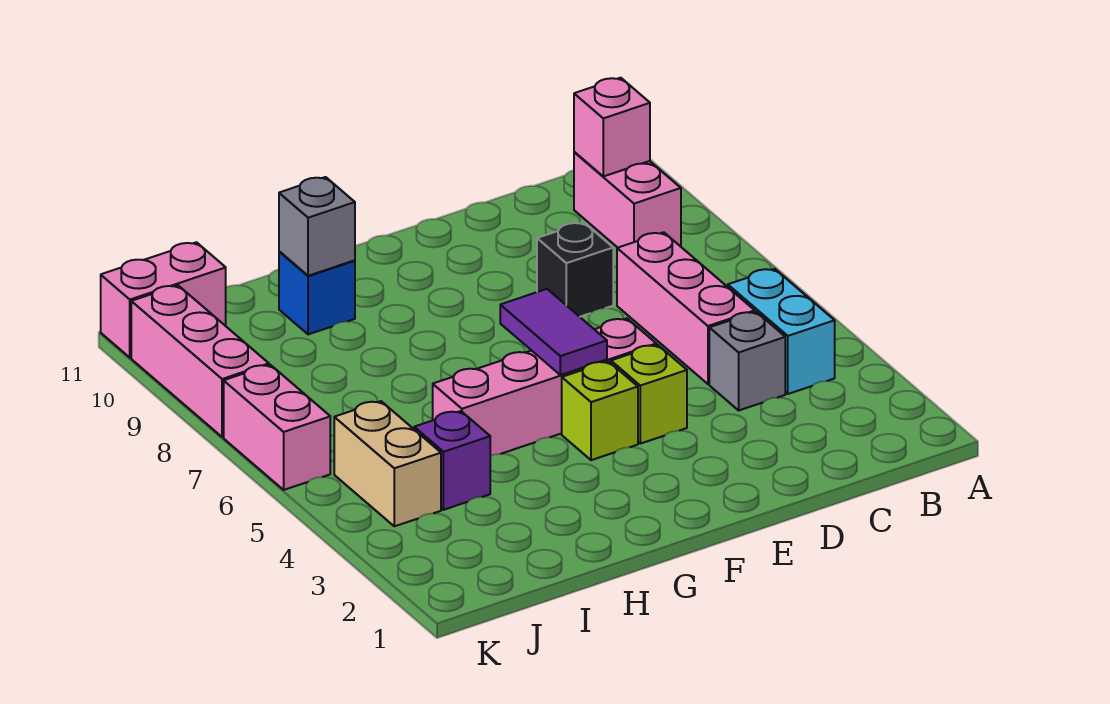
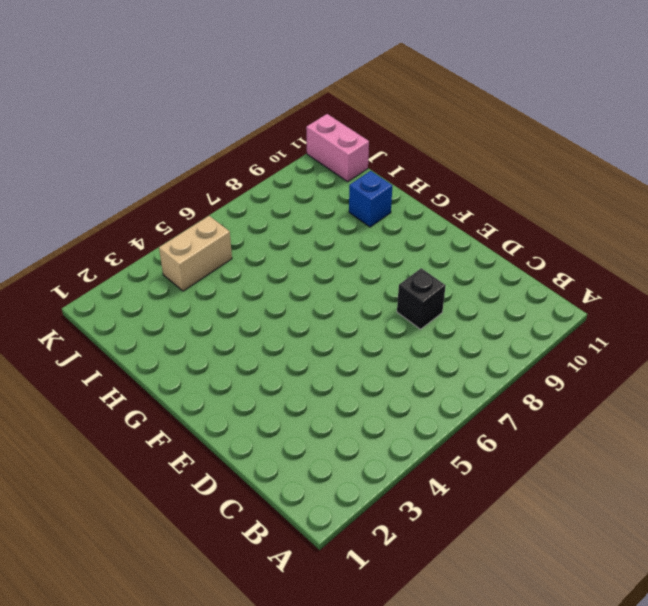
none -> cyan brick B4:B5 level 1
none -> pink brick B9:B10 level 1
none -> grey brick C4 level 1

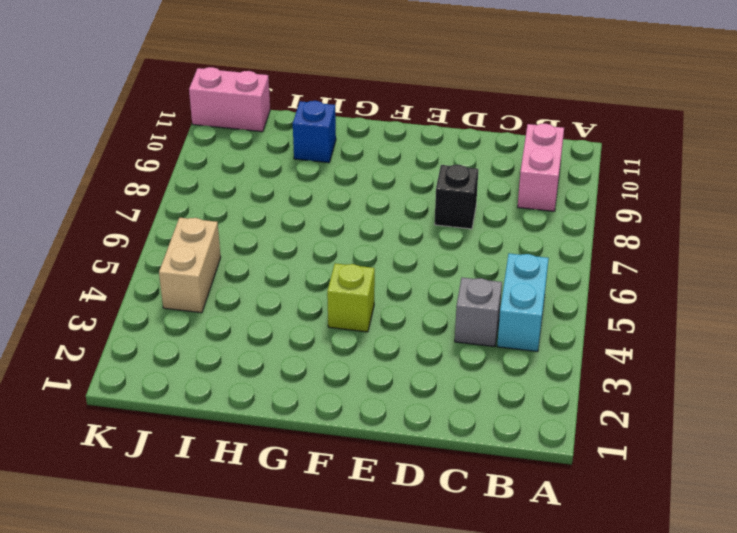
none -> pink brick C5:C7 level 1
none -> lime brick E4 level 1
none -> pink brick E5:H5 level 1

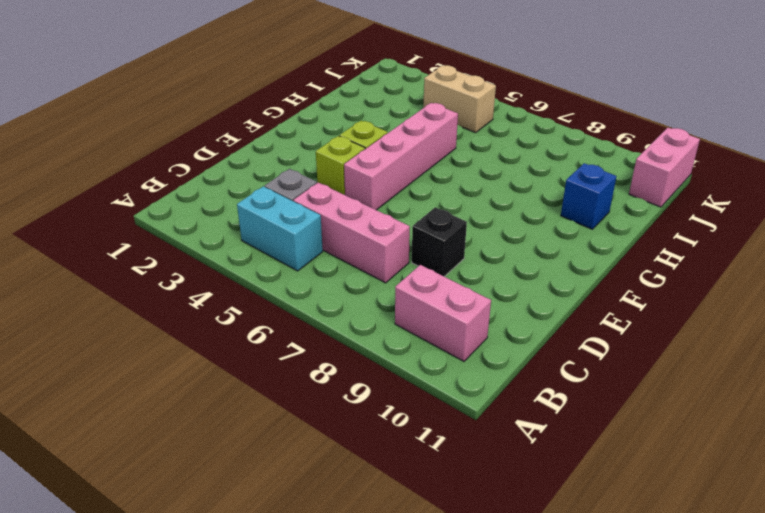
none -> purple brick I4 level 1
none -> pink brick K6:K7 level 1
none -> pink brick K8:K10 level 1

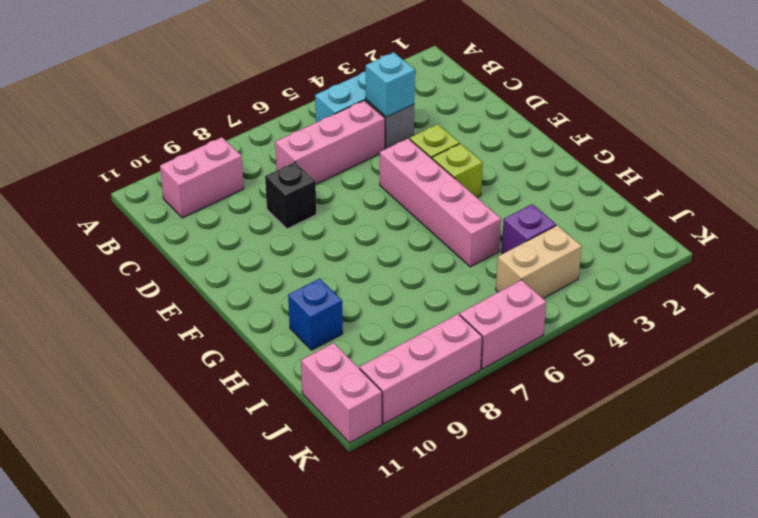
cyan brick C4 level 2 -> none
none -> pink brick B10 level 2
none -> purple tile F5:F6 level 2
none -> grey brick H10 level 2

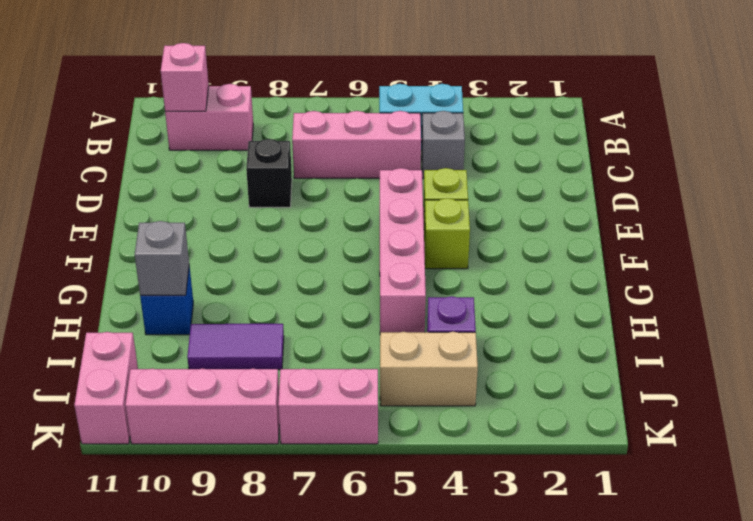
purple tile I8:I9 level 1 -> purple tile F5:F6 level 2

